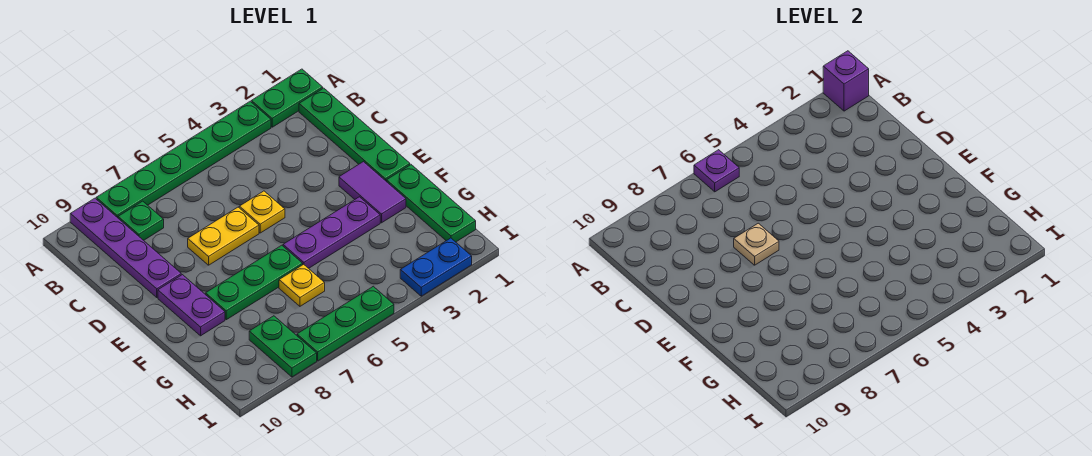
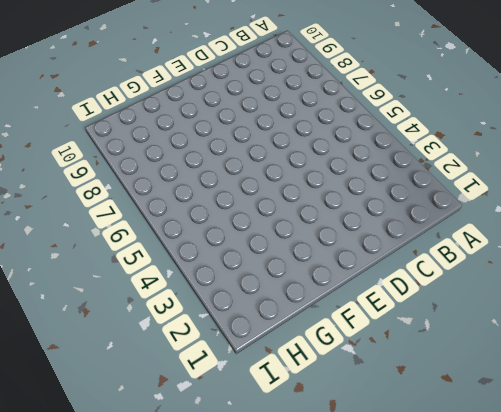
none -> green plate A1:A2 level 1
none -> green plate A3:A8 level 1
none -> purple plate A9:D9 level 1

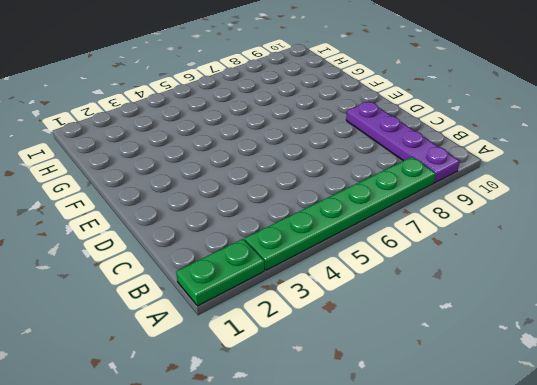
none -> green plate B1:E1 level 1
none -> green plate B8 level 1
none -> yellow plate D5 level 1

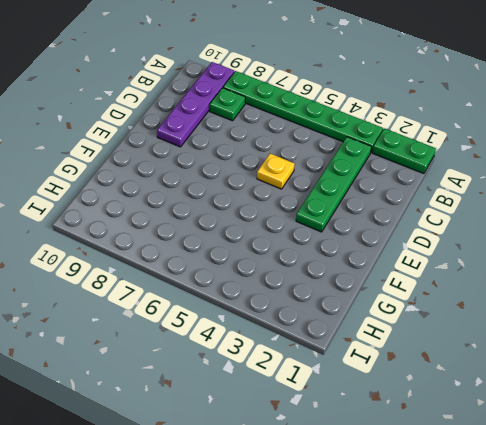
green plate B3:E3 level 1 -> green plate B1:E1 level 1
none -> yellow plate D6:D7 level 1
none -> purple tile E2:F2 level 1
none -> purple plate E9:F9 level 1

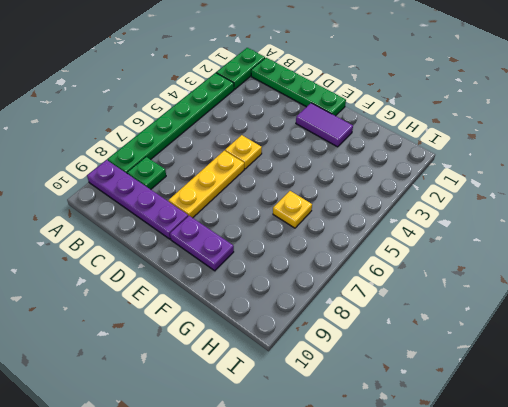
yellow plate D6:D8 level 1 -> yellow plate D6:D7 level 1
none -> green plate F1:H1 level 1
none -> purple plate F3:F5 level 1
none -> green plate F6:F8 level 1

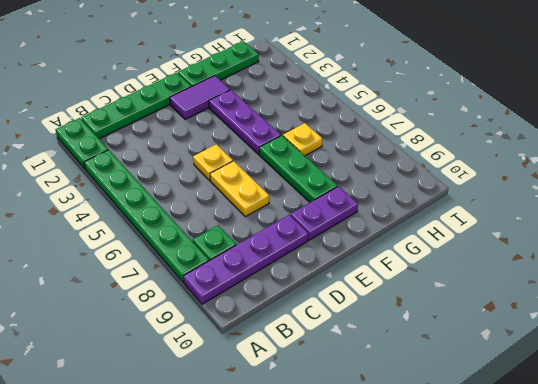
none -> green plate H8:I8 level 1
none -> blue plate I2:I3 level 1
none -> green plate I5:I7 level 1

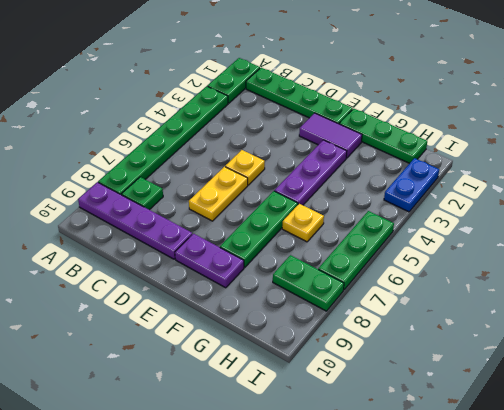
none -> purple brick A1 level 2
none -> purple plate A6 level 2
none -> tan plate D7 level 2

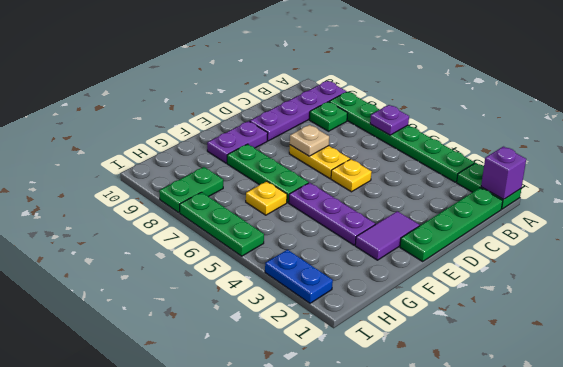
none -> green plate F1:H1 level 1

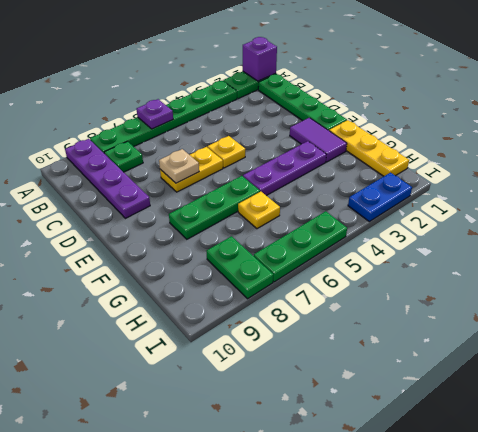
yellow plate F1:H1 level 1 -> green plate F1:H1 level 1
none -> purple plate E9:F9 level 1

